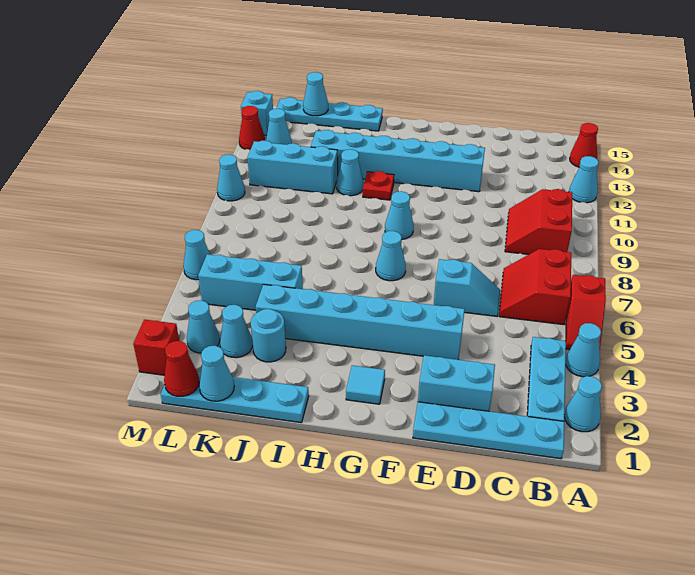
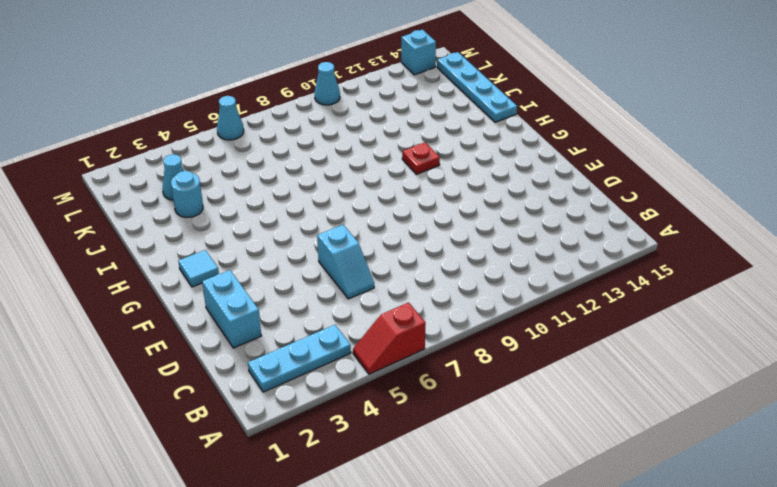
none -> cyan cone A2 level 1
none -> cyan cone A4 level 1
none -> cyan cone A12 level 1
none -> red cone A14 level 1

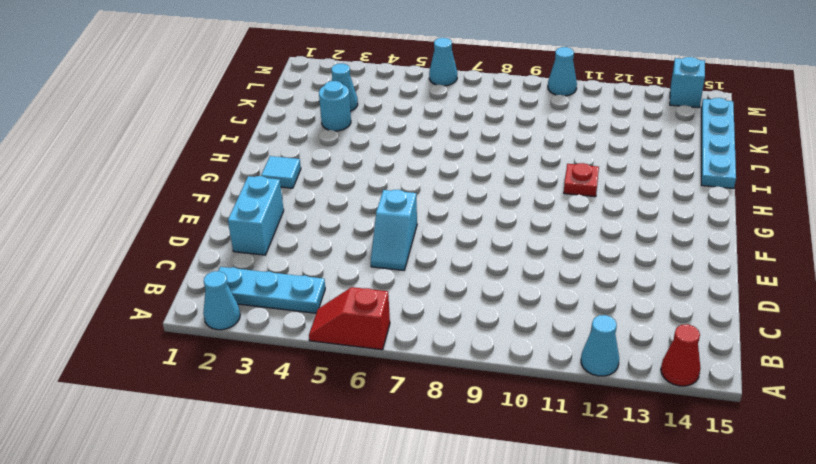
none -> cyan cone A4 level 1
none -> cyan plate B1:E1 level 1
none -> red slope B6:C7 level 1 top B
none -> red slope B9:C10 level 1 top B

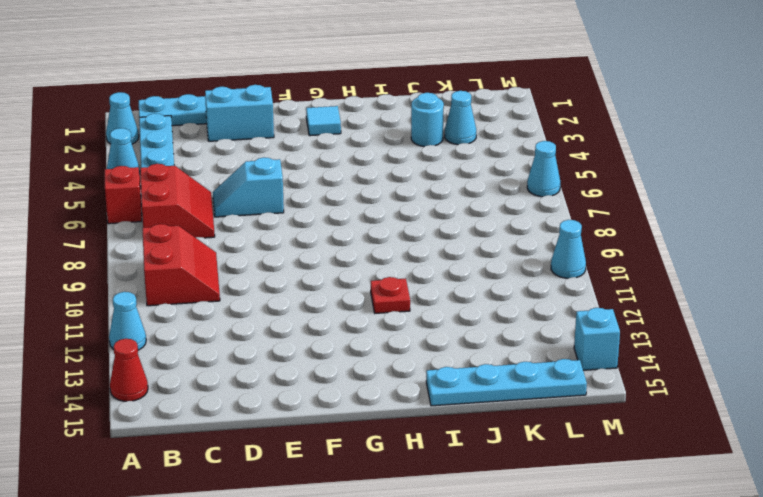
none -> cyan brick E4:J4 level 1
none -> cyan brick E12:J12 level 1
none -> cyan cone G7 level 1
none -> cyan cone G9 level 1

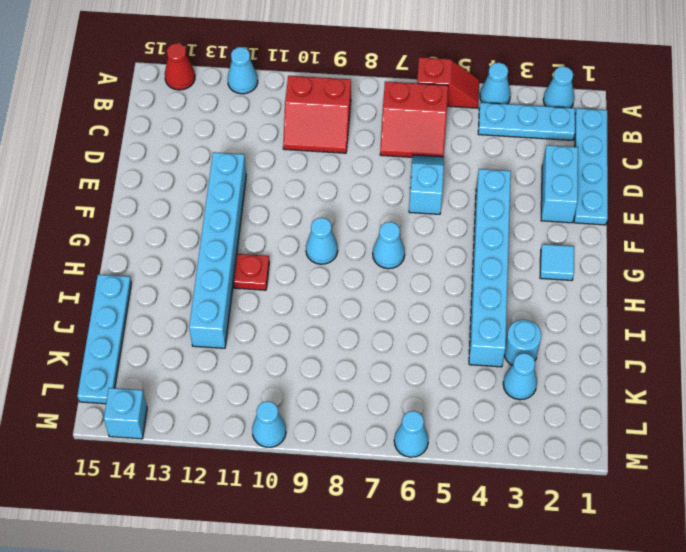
none -> cyan plate I1:L1 level 1
none -> cyan cone I11 level 1
none -> cyan brick J5:L5 level 1
none -> cyan brick J11:L11 level 1

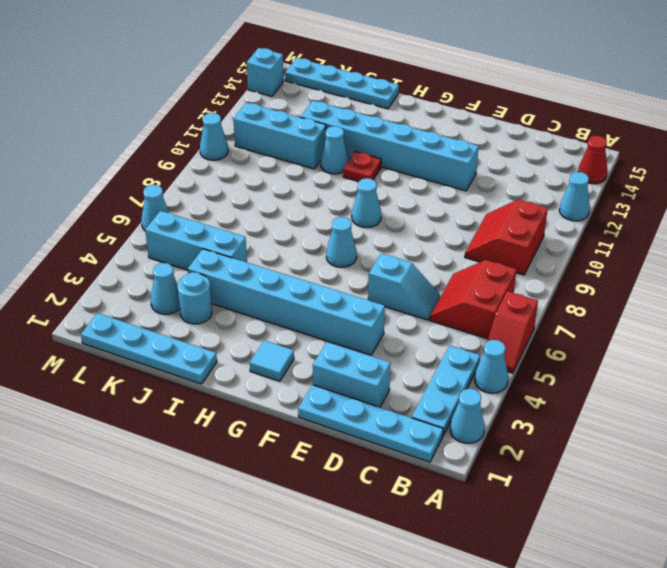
none -> cyan cone L3 level 1
none -> cyan cone L13 level 1
none -> red brick M2 level 1
none -> red cone M13 level 1

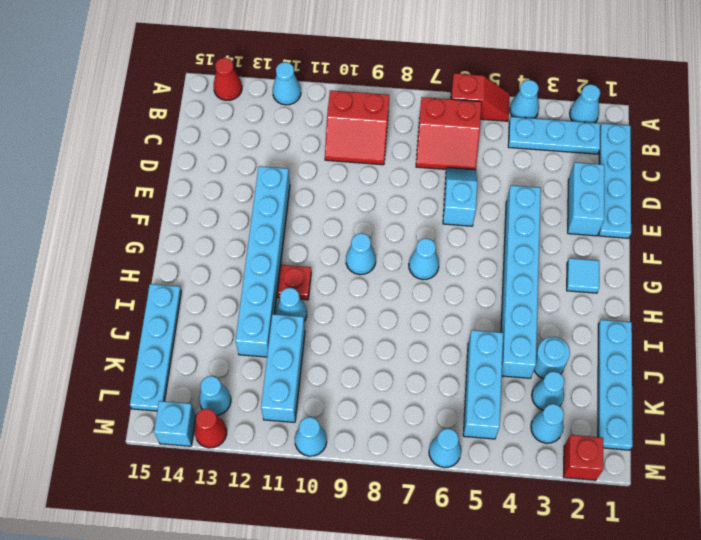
none -> cyan cone K1 level 2
none -> cyan cone K15 level 2
none -> red cone L1 level 2

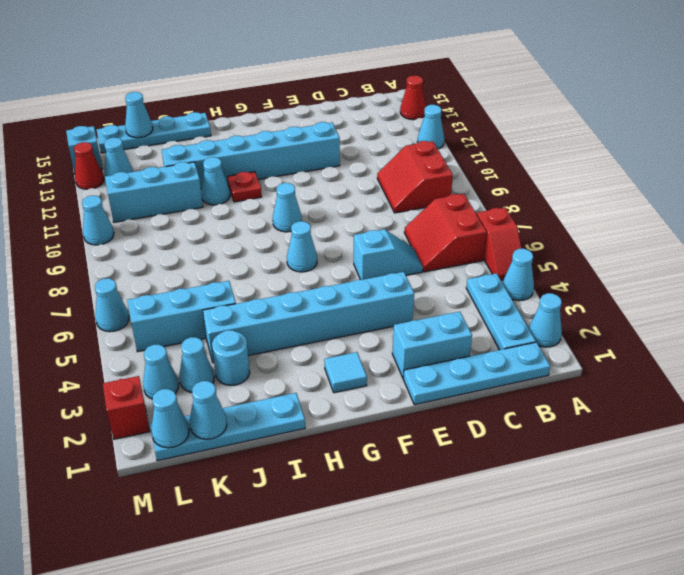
cyan cone L1 level 2 -> red cone L1 level 2

